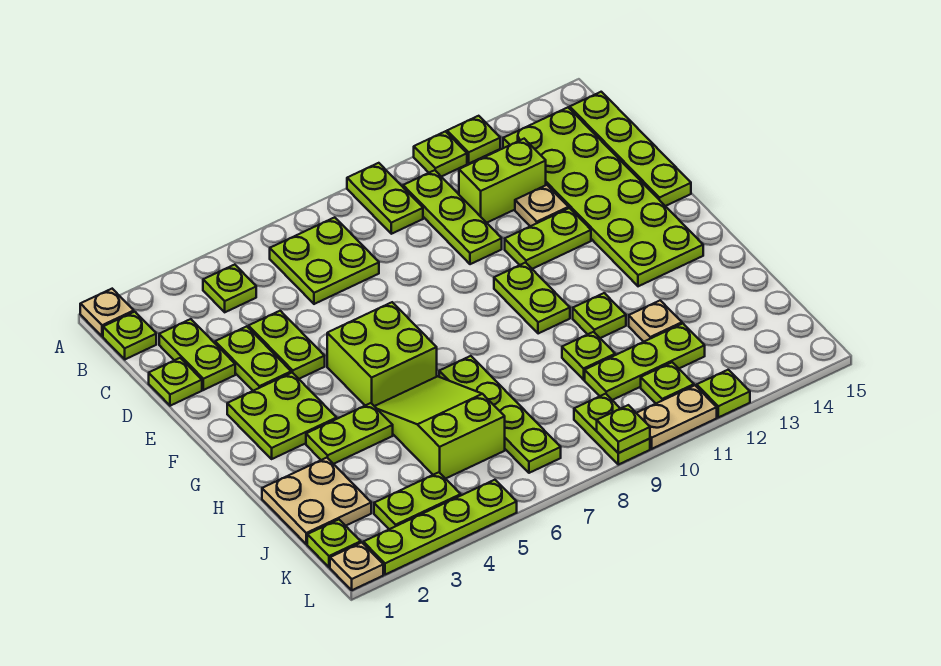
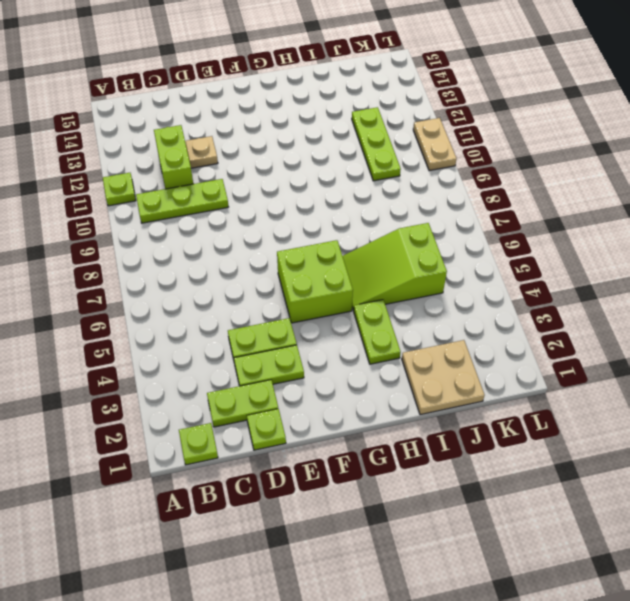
none -> tan plate A1 level 1
none -> lime plate A9:B9 level 1
none -> lime plate A12 level 1
none -> lime plate B4 level 1

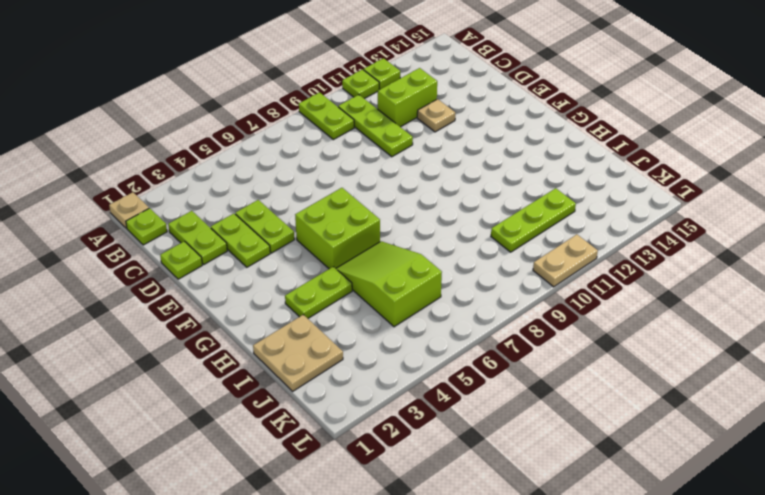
none -> lime plate B4 level 1
none -> lime plate B6:C7 level 1
none -> lime plate B13:G14 level 1
none -> lime plate B15:E15 level 1

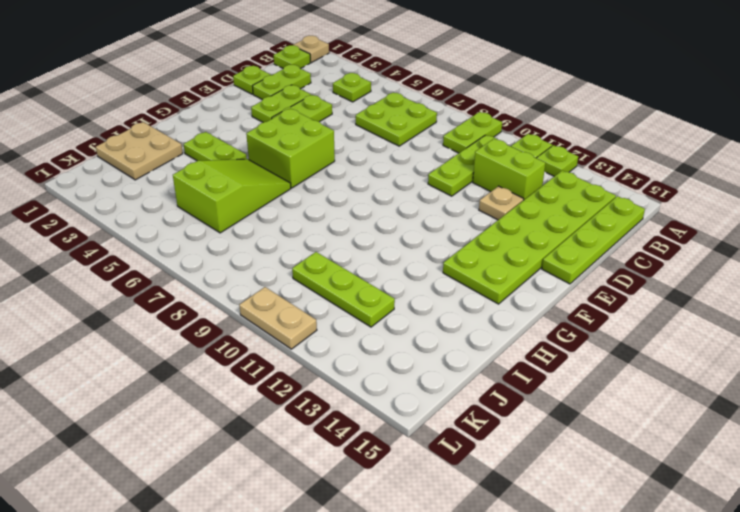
none -> lime plate E11:E12 level 1
none -> lime plate F2:G3 level 1
none -> lime plate F10:G10 level 1
none -> lime plate H7:K7 level 1

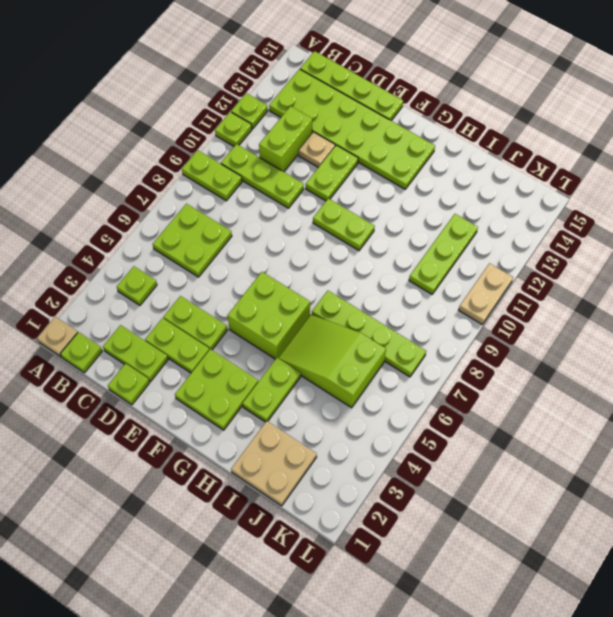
none -> lime plate H11 level 1
none -> lime plate I10 level 1
none -> tan plate I12 level 1
none -> lime plate K1 level 1

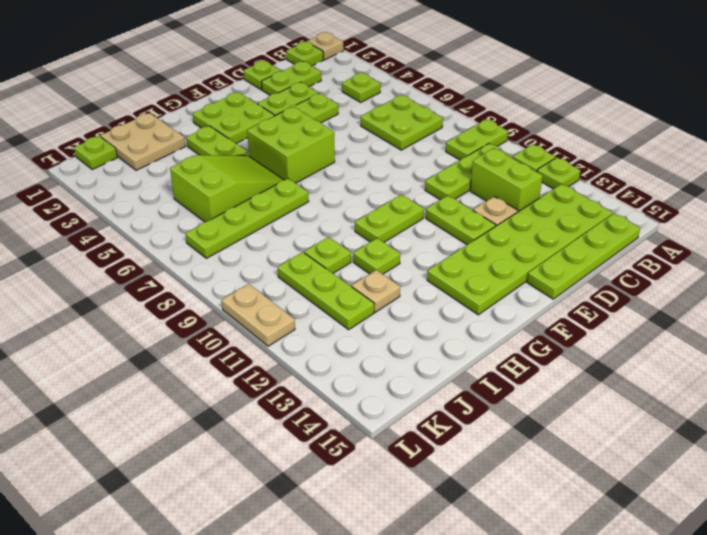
none -> lime plate K3:K4 level 1
none -> lime plate K9:L9 level 1
none -> lime plate K11 level 1
none -> tan plate L1 level 1

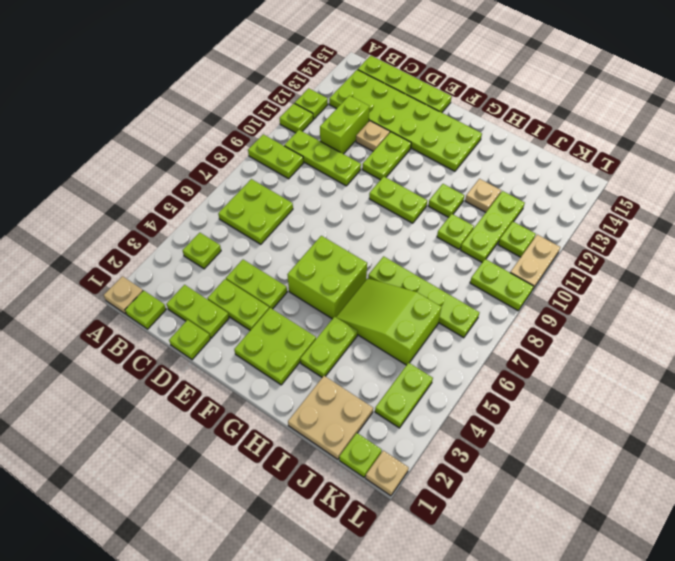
none -> lime plate L2:L5 level 1
none -> lime plate L12 level 1
none -> lime plate L9 level 2

